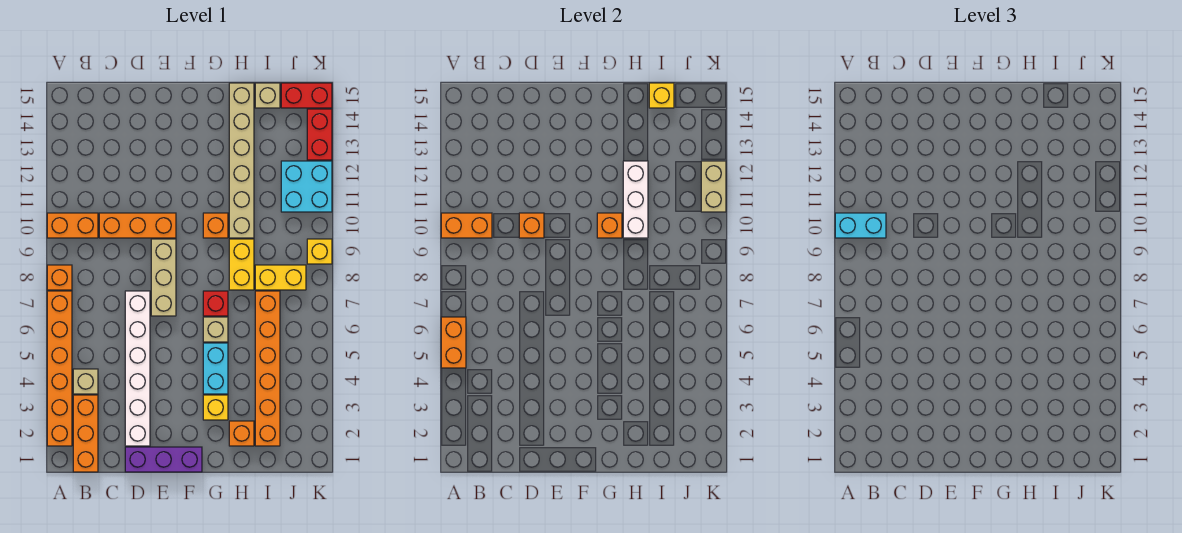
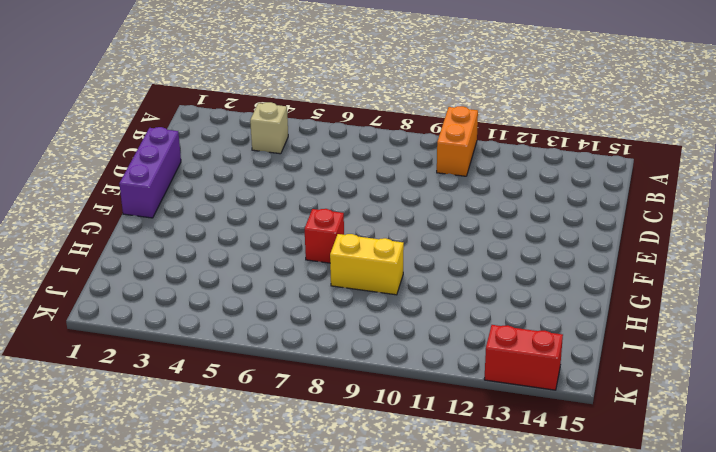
none -> orange brick A2:A7 level 1
none -> orange brick A8 level 1
none -> orange brick B1:B3 level 1
none -> orange brick C10:E10 level 1

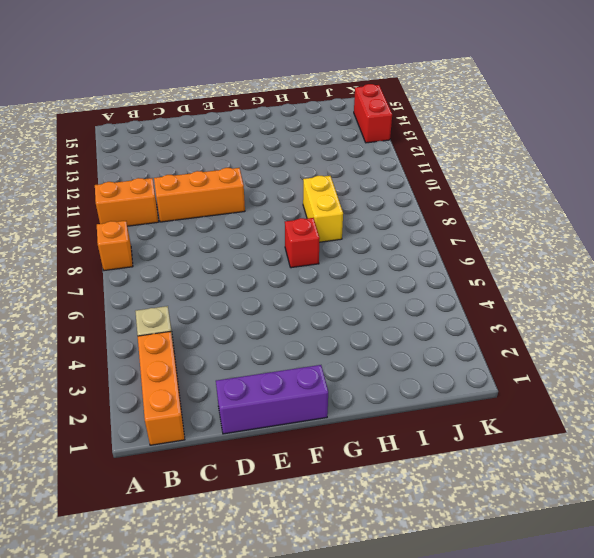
none -> orange brick A2:A7 level 1
none -> white brick D2:D7 level 1
none -> tan brick E7:E9 level 1
none -> yellow brick G3 level 1

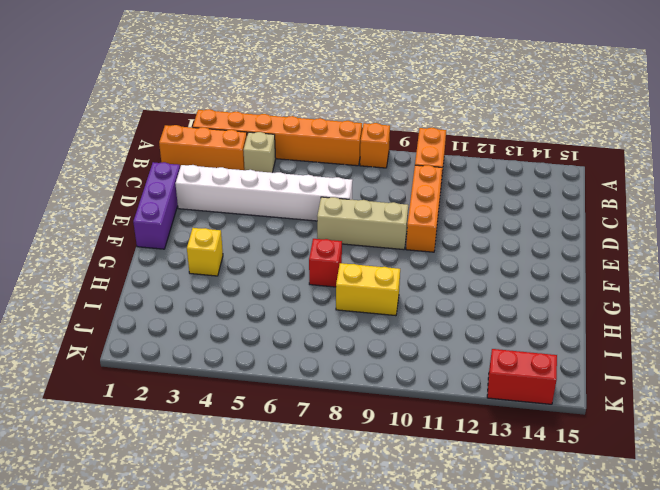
none -> cyan brick G4:G5 level 1
none -> tan brick G6 level 1
none -> orange brick G10 level 1
none -> orange brick H2 level 1

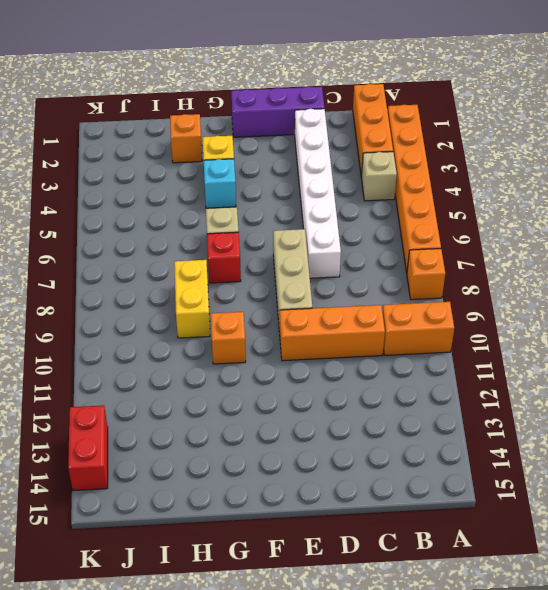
cyan brick G4 level 1 -> cyan brick G4:G5 level 1
none -> tan brick H10:H15 level 1
none -> orange brick I2:I7 level 1
none -> yellow brick I8:J8 level 1
none -> tan brick I15 level 1

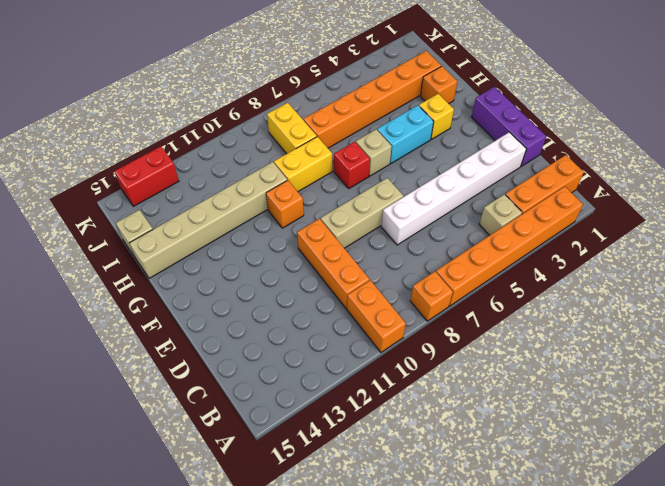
none -> cyan brick J11:K12 level 1
none -> red brick J15:K15 level 1
none -> yellow brick K9 level 1
none -> orange brick A5:A6 level 2

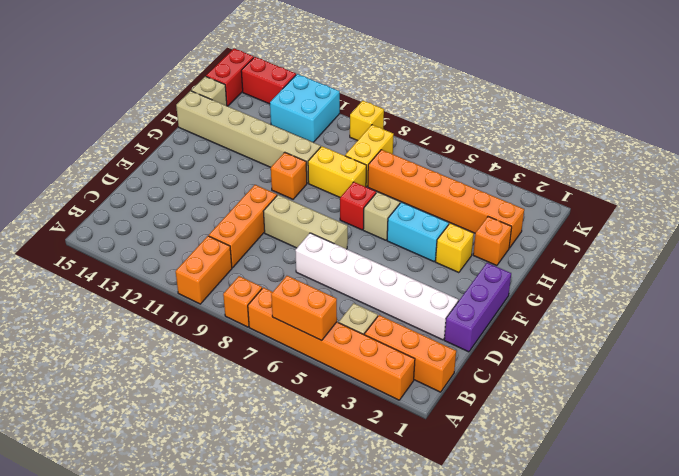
none -> orange brick A10:B10 level 2
none -> orange brick D10 level 2
none -> orange brick G10 level 2
none -> white brick H10:H12 level 2

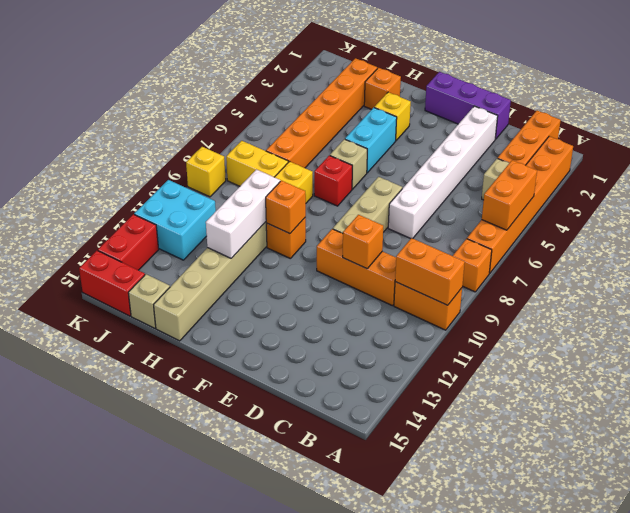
none -> yellow brick I15 level 2
none -> tan brick K11:K12 level 2
none -> cyan brick A10:B10 level 3

